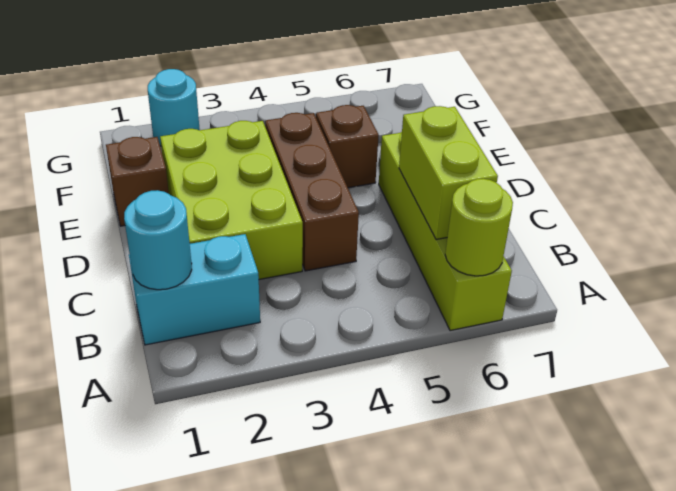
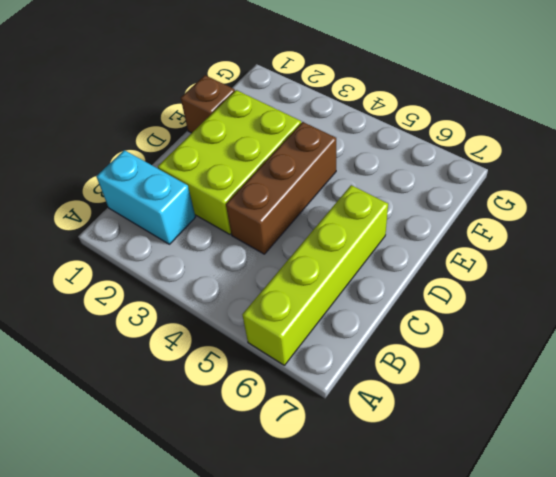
none -> brown brick E5 level 1
none -> cyan round brick G2 level 1

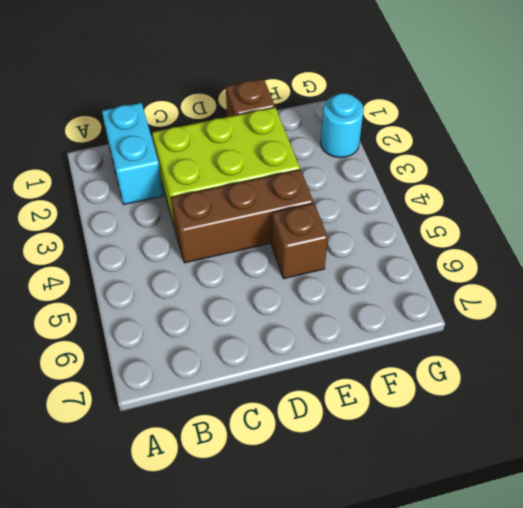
none -> lime brick A6:D6 level 1
none -> lime round brick A6 level 2

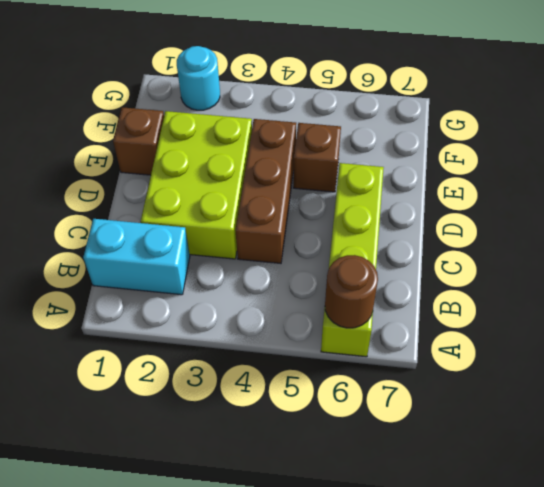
brown round brick A6 level 2 -> lime round brick A6 level 2
none -> cyan round brick B1 level 2
none -> lime brick B6:C6 level 2

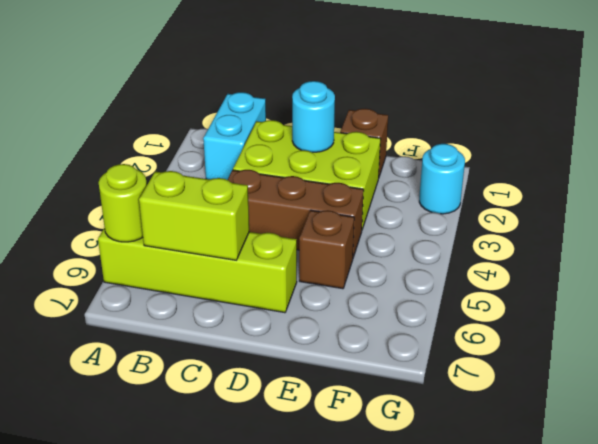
cyan round brick D2 level 2 -> cyan round brick B1 level 2

